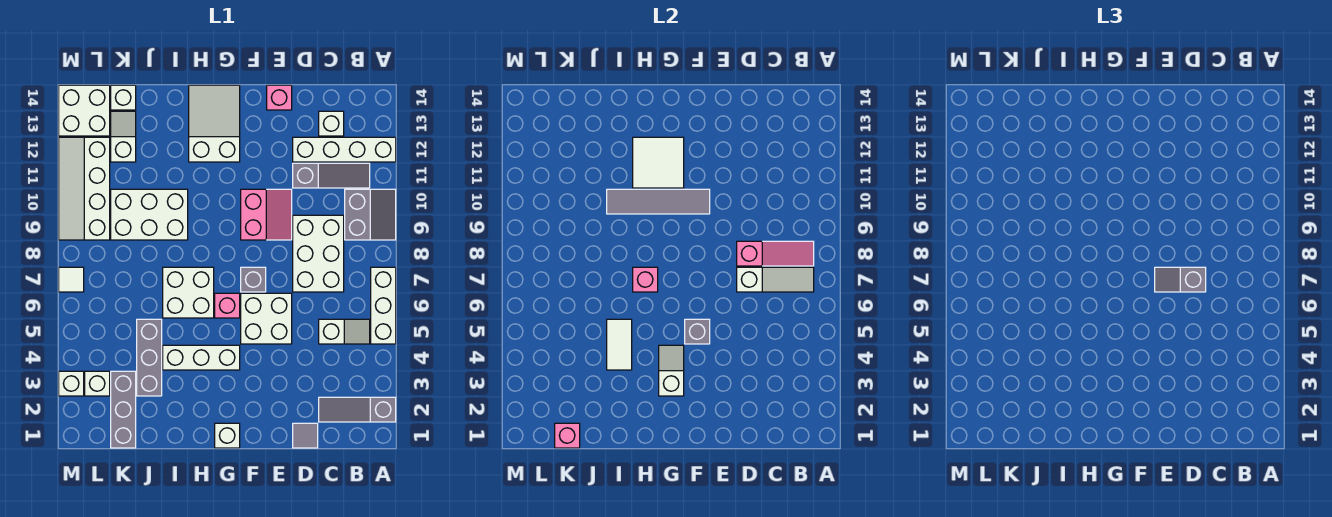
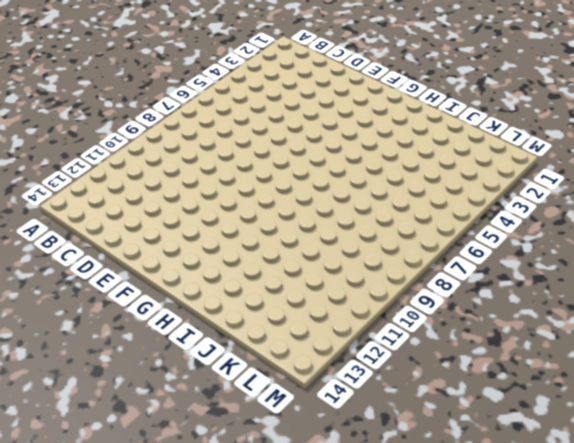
none -> grey slope A2:C2 level 1 top A
none -> white brick A5:A7 level 1
none -> grey slope A9:B10 level 1 top B
none -> white brick A12:D12 level 1

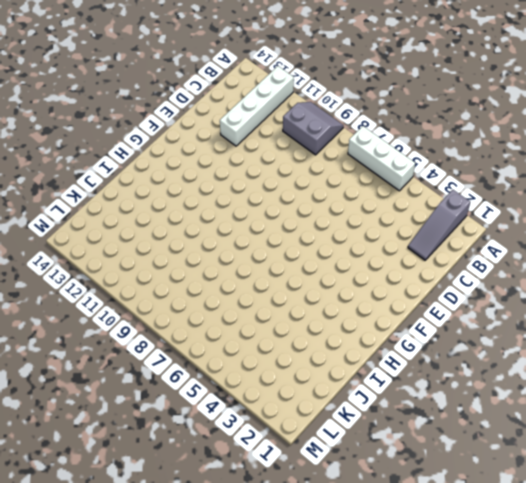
none -> white slope B5:C5 level 1 top C
none -> grey slope B11:D11 level 1 top D
none -> white brick C7:D9 level 1
none -> white brick C13 level 1

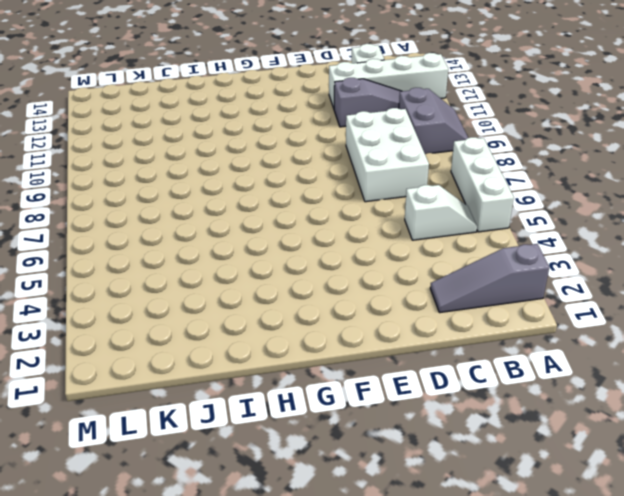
none -> grey tile D1 level 1
none -> white brick E5:F6 level 1
none -> pink slope E9:F10 level 1 top F
none -> pink brick E14 level 1

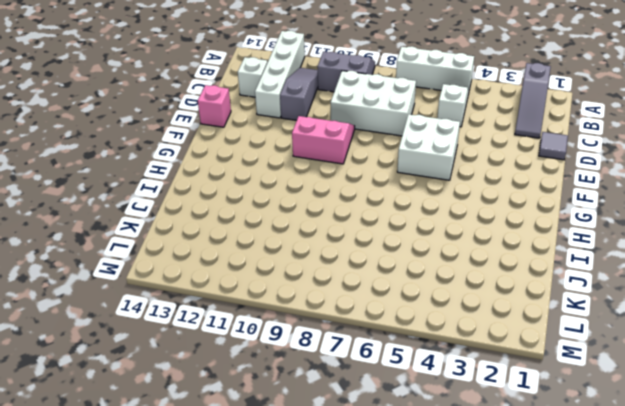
none -> grey brick F7 level 1
none -> white brick G1 level 1
none -> white brick G4:I4 level 1
none -> pink brick G6 level 1

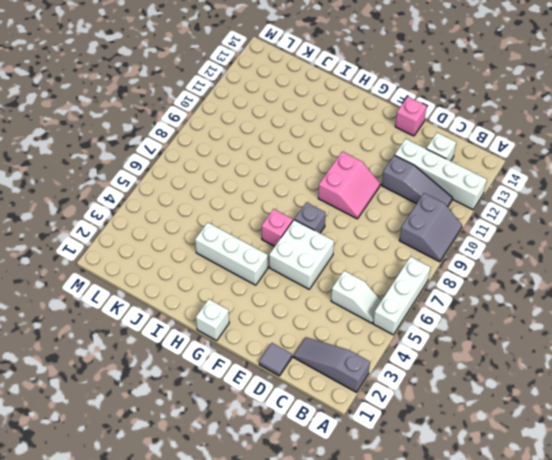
none -> white brick C7:D9 level 1
none -> white slope G12:H14 level 1 top 12
none -> white brick H6:I7 level 1
none -> white brick I9:K10 level 1

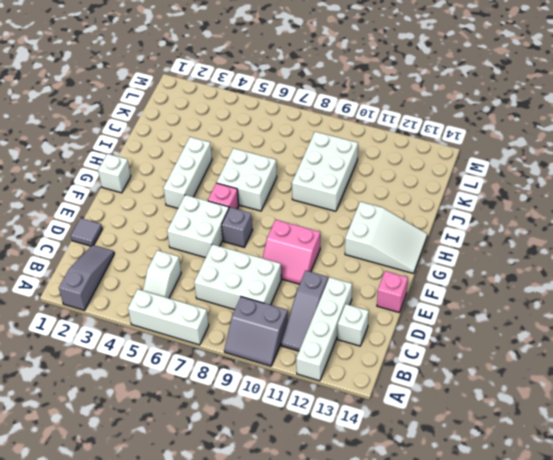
none -> grey brick J3:J5 level 1
none -> grey brick K1:K3 level 1
none -> white slope K12:K13 level 1 top 12
none -> white brick K14 level 1

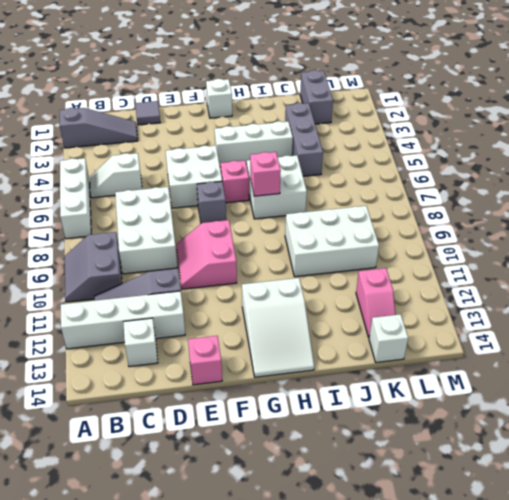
grey brick K1:K2 level 1 -> grey brick K1:K3 level 1
pink slope K12:K13 level 1 top 12 -> white slope K12:K13 level 1 top 12
none -> white brick L3 level 1
none -> white slope L9:M12 level 1 top L
none -> white brick L13:M14 level 1
none -> white brick M3 level 1

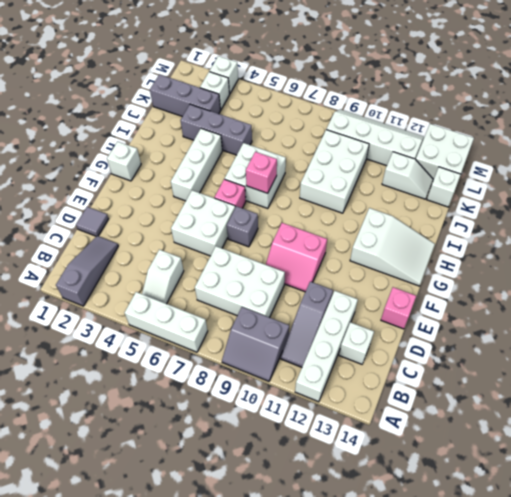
none -> white tile M7 level 1
none -> white slope B7:D7 level 2 top D
none -> pink slope B8:D8 level 2 top D
none -> grey brick F5 level 2

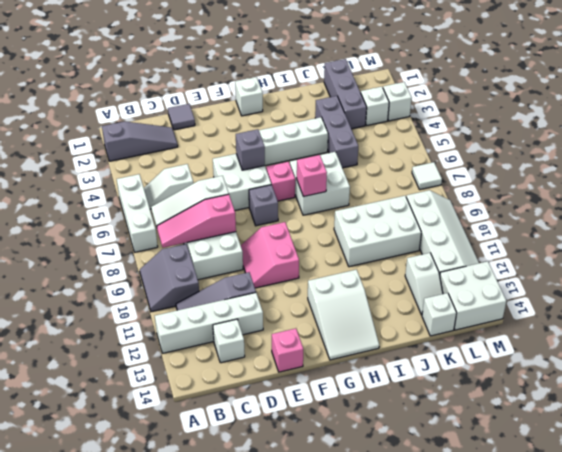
none -> grey tile F10:I10 level 2
none -> white slope G3:G4 level 2 top 3
none -> white tile G11:H12 level 2
none -> white tile I4:I5 level 2

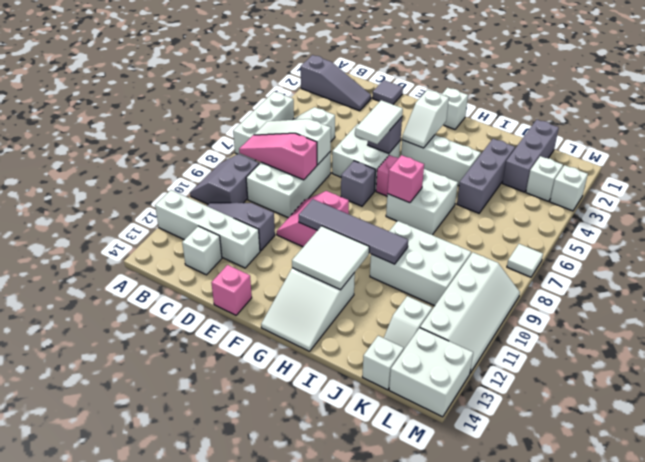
white tile F5:F6 level 3 -> white tile I4:I5 level 2
none -> pink brick K1 level 2
none -> grey slope D7:E7 level 3 top D

